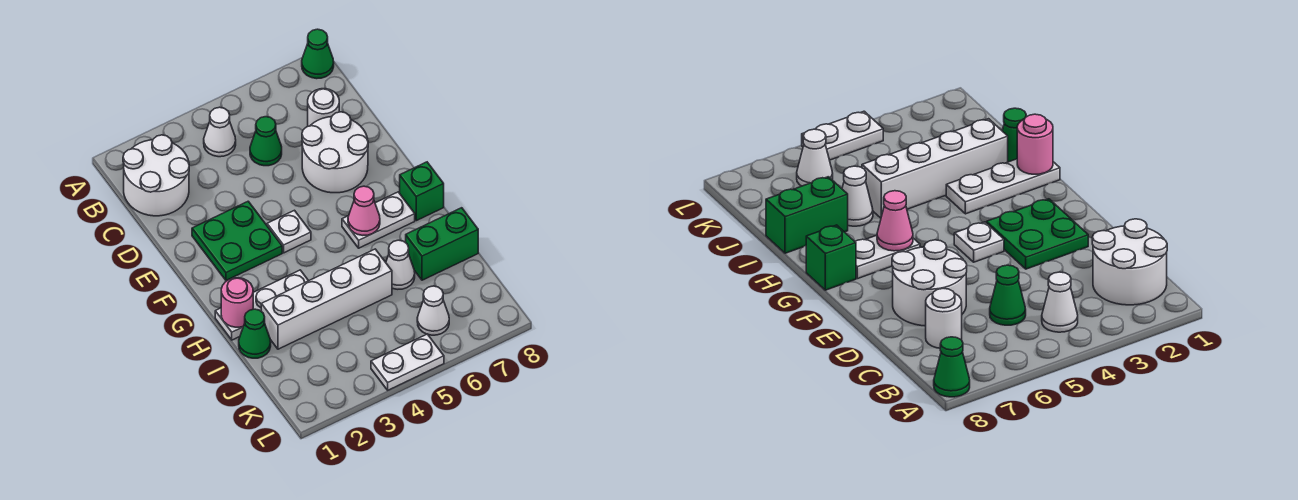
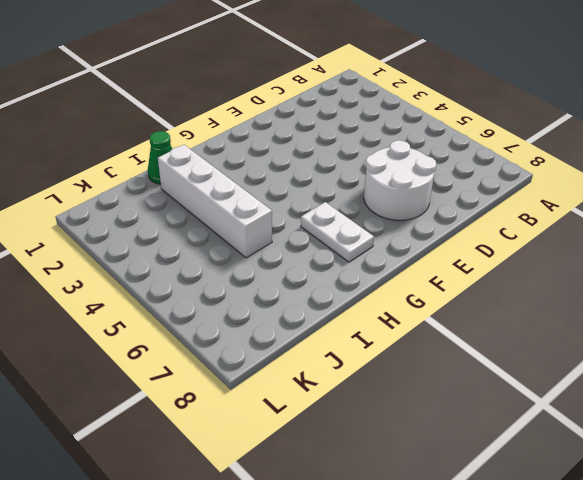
none -> green cone A8 level 1
none -> white round brick B1:C2 level 1
none -> white cone B4 level 1

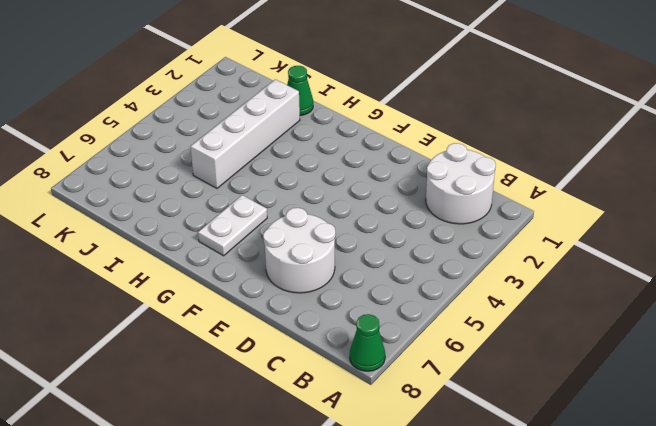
none -> white cone B4 level 1
none -> green cone C5 level 1
none -> white round brick C7 level 1

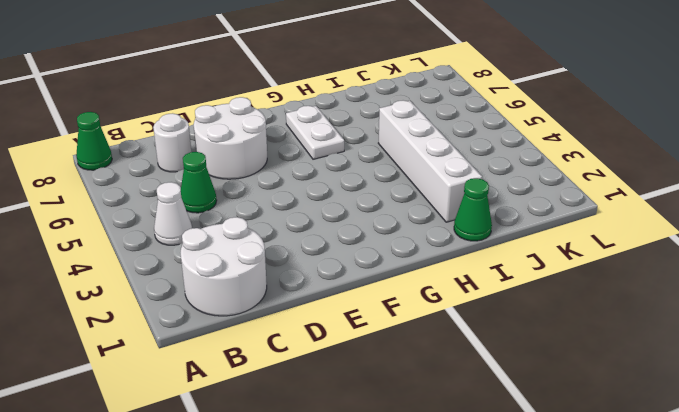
none -> green plate E2:F3 level 1
none -> white plate F4 level 1
none -> green brick G8 level 1

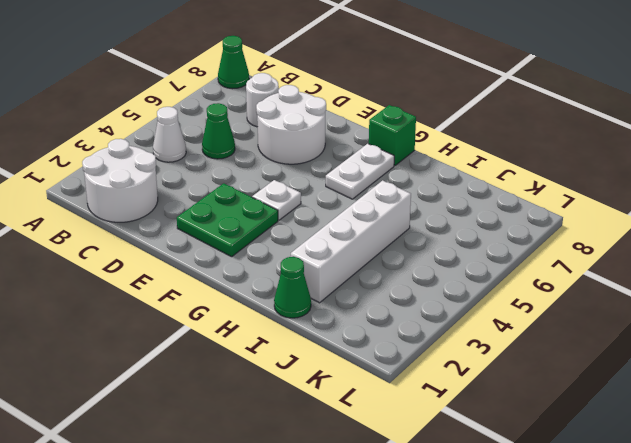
none -> white plate H1:H3 level 1
none -> white cone I6 level 1
none -> green brick I7:I8 level 1

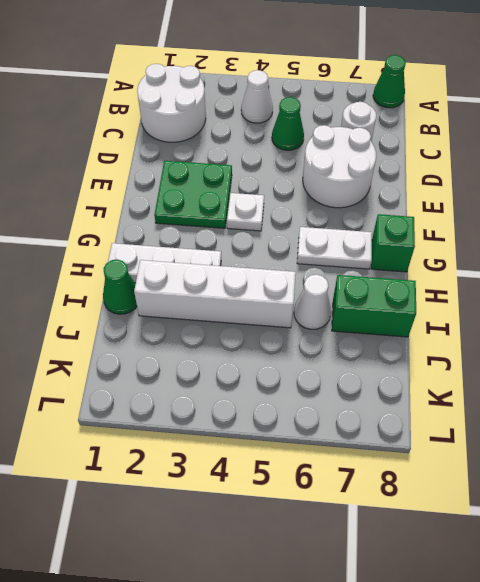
none -> white cone K6 level 1
none -> white plate L4:L5 level 1
none -> pink cone G6 level 2

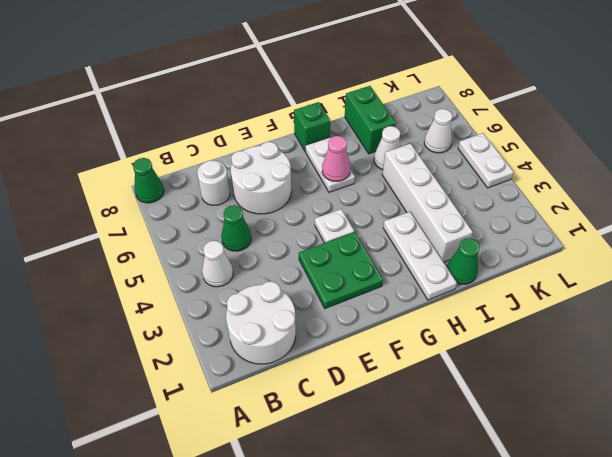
none -> pink round brick H1 level 2

